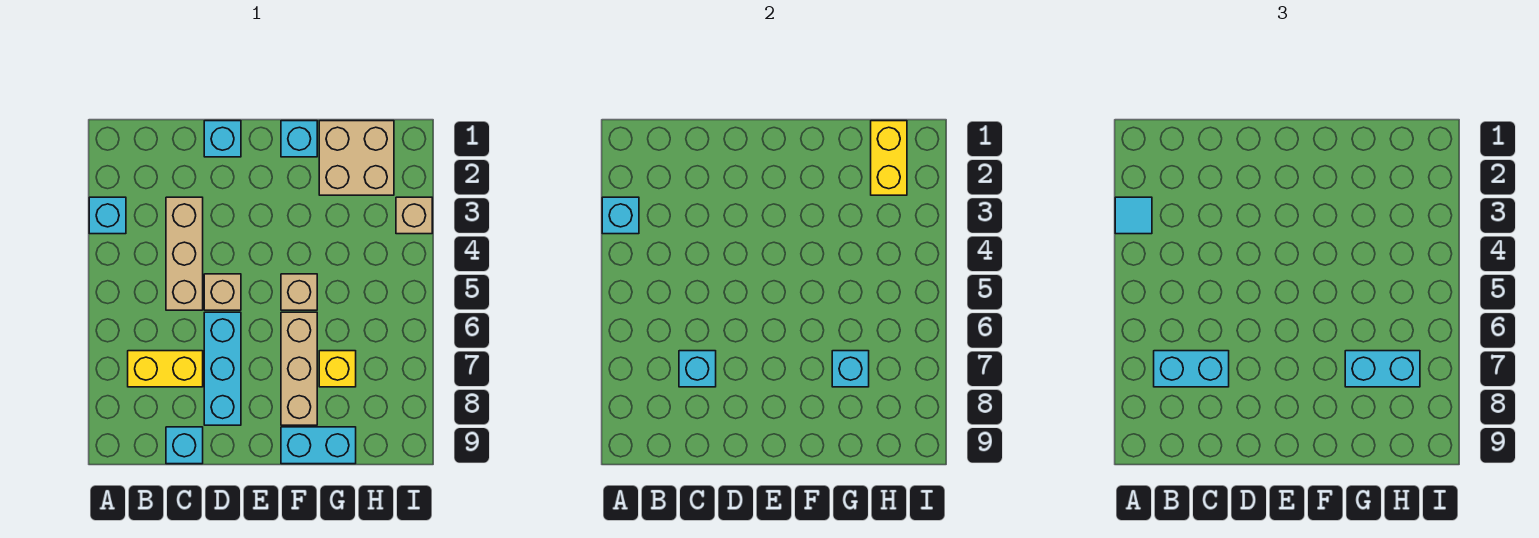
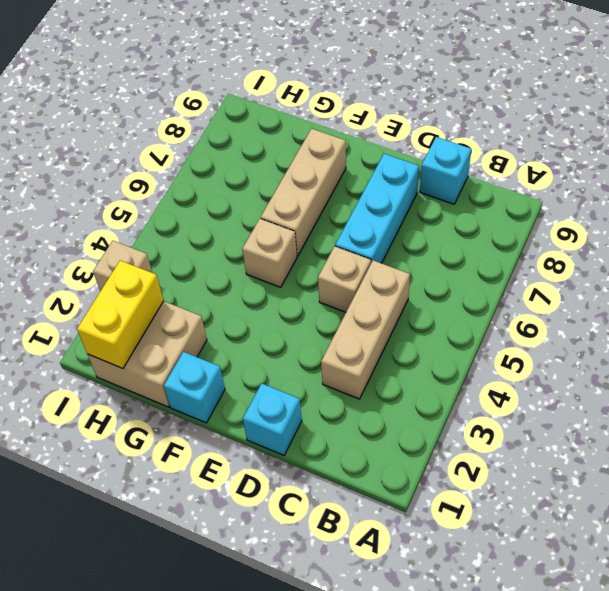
none -> cyan brick A3 level 1
none -> yellow brick B7:C7 level 1
none -> cyan brick F9:G9 level 1

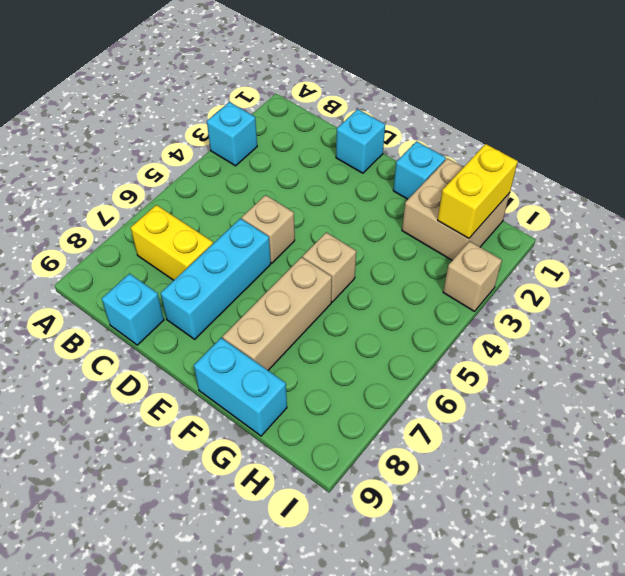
none -> tan brick C3:C5 level 1
none -> yellow brick G7 level 1
none -> cyan brick A3 level 2

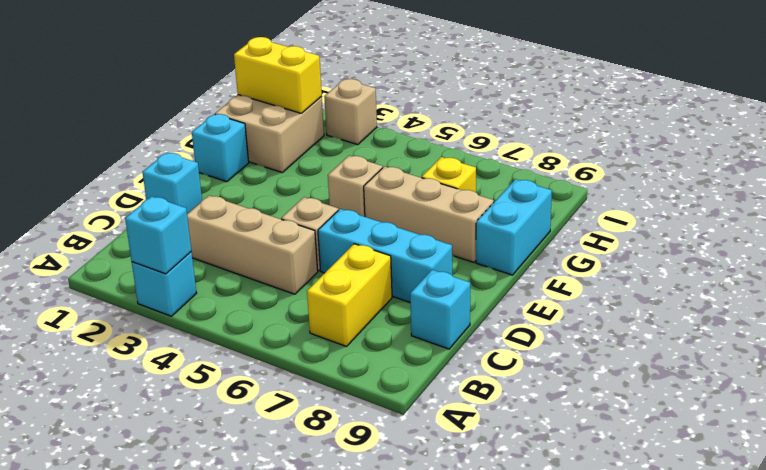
none -> cyan brick C7 level 2
none -> cyan brick G7 level 2
none -> cyan tile A3 level 3

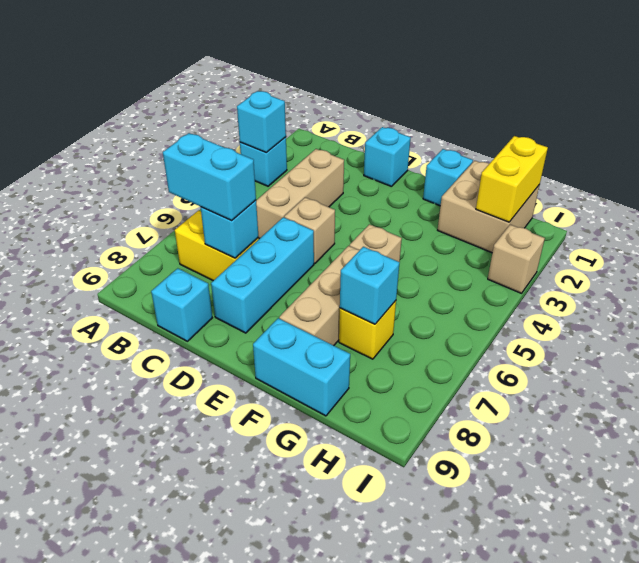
none -> cyan tile A3 level 3
none -> cyan brick G7:H7 level 3

